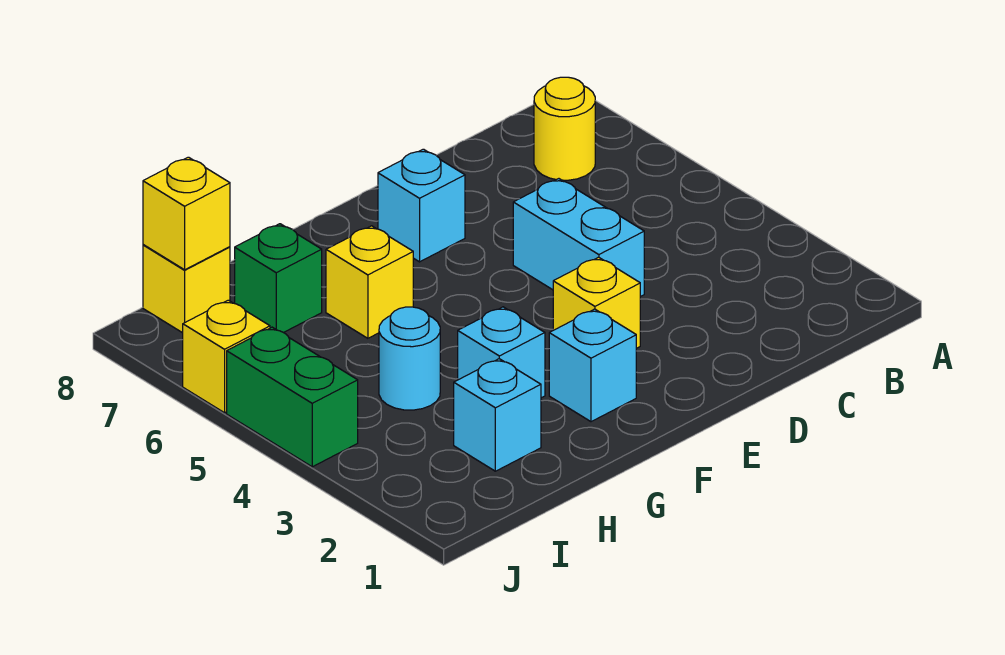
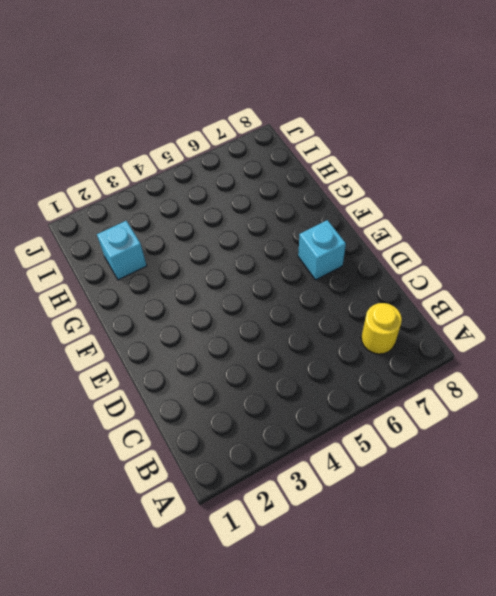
none -> cyan brick D4:D5 level 1
none -> yellow brick E3 level 1
none -> cyan brick F2 level 1

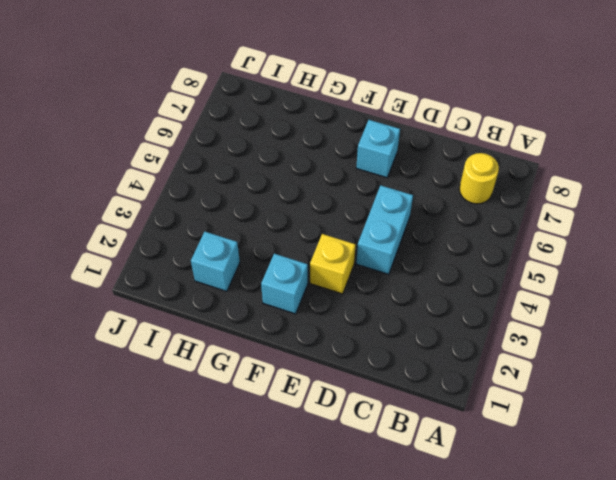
none -> cyan brick G3 level 1
none -> yellow brick G6 level 1
none -> cyan round brick H4 level 1

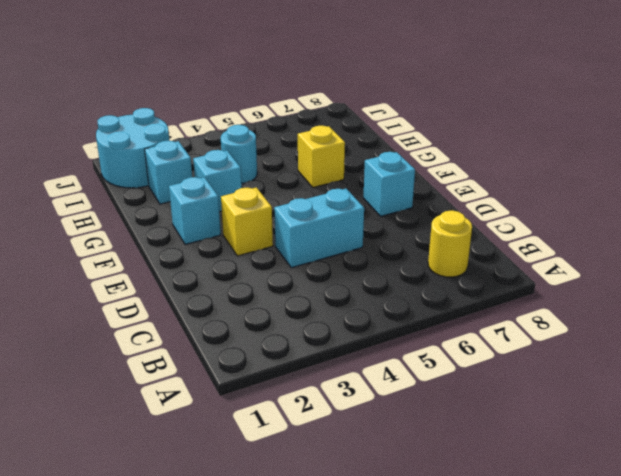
cyan round brick I1:J2 level 1 -> none
none -> green brick H7 level 1
none -> yellow brick I8 level 1
none -> green brick J4:J5 level 1

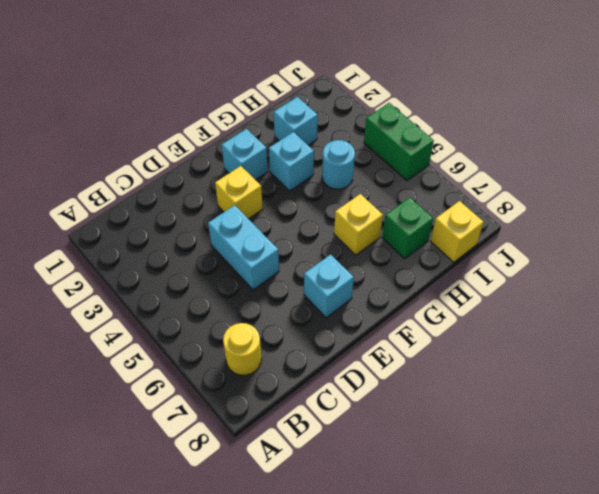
none -> yellow brick J6 level 1
none -> yellow brick I8 level 2

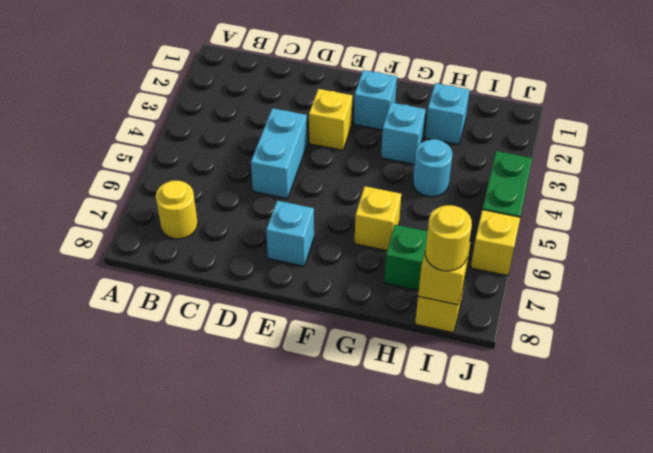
yellow round brick I8 level 3 -> none

